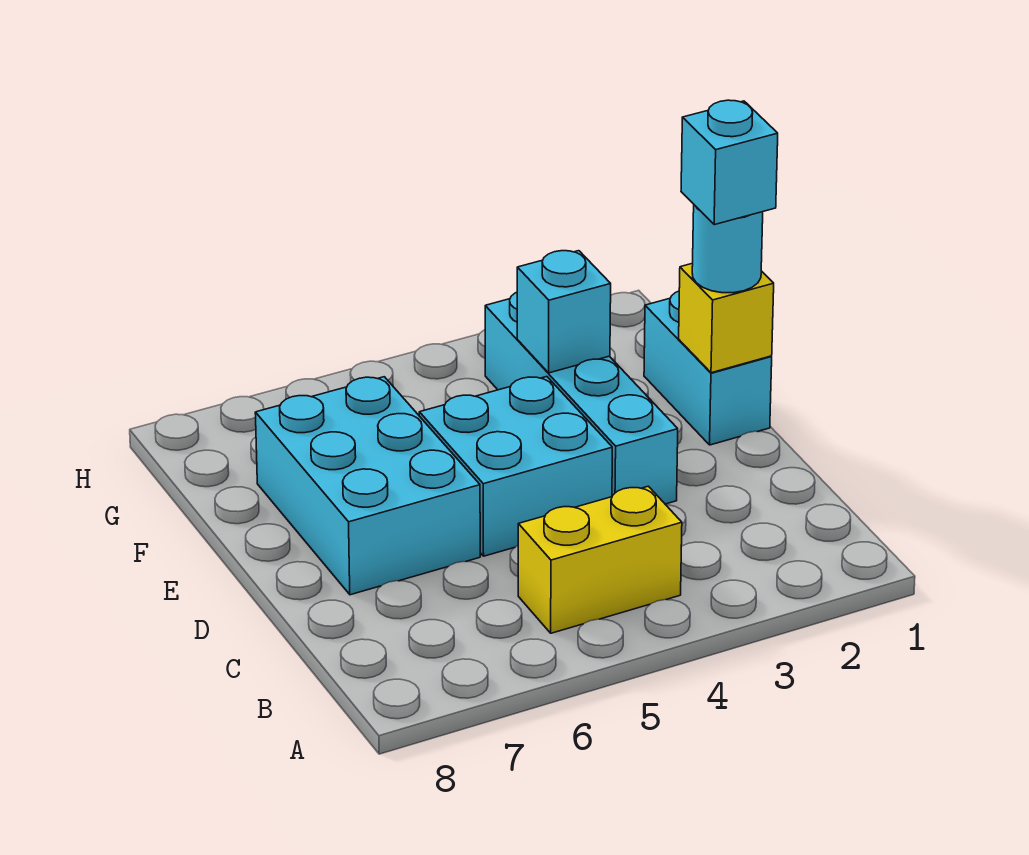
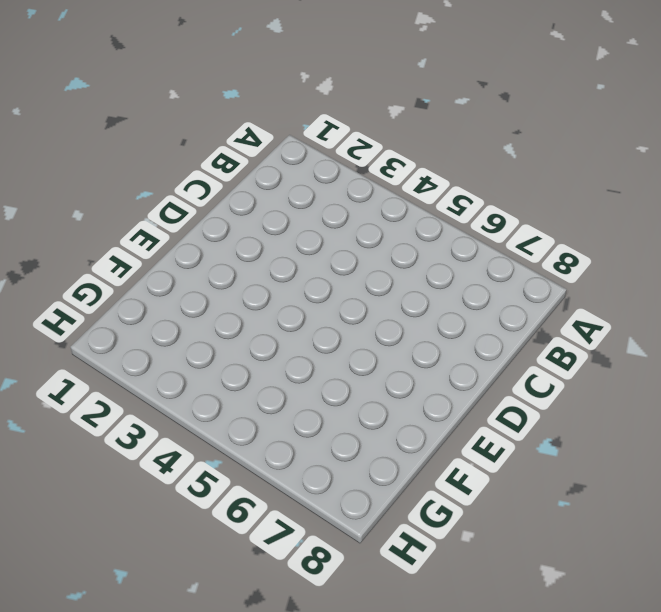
none -> yellow brick B4:B5 level 1
none -> cyan brick D3:G3 level 1

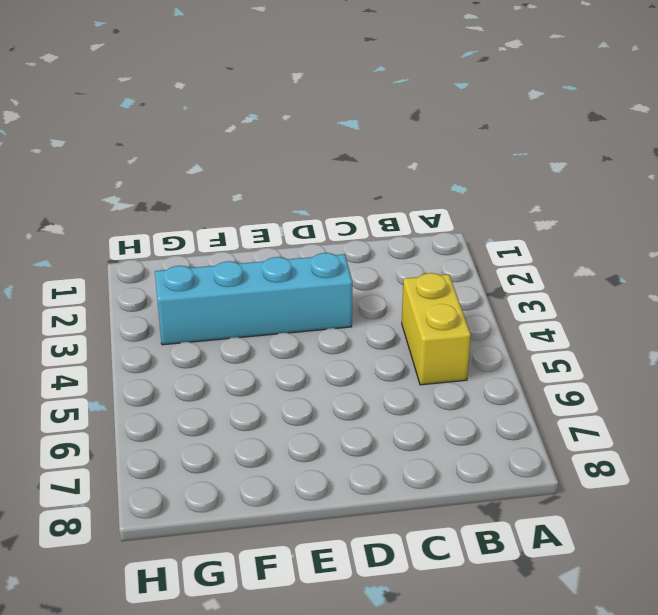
none -> cyan brick D4:E5 level 1
none -> cyan brick D6:F7 level 1

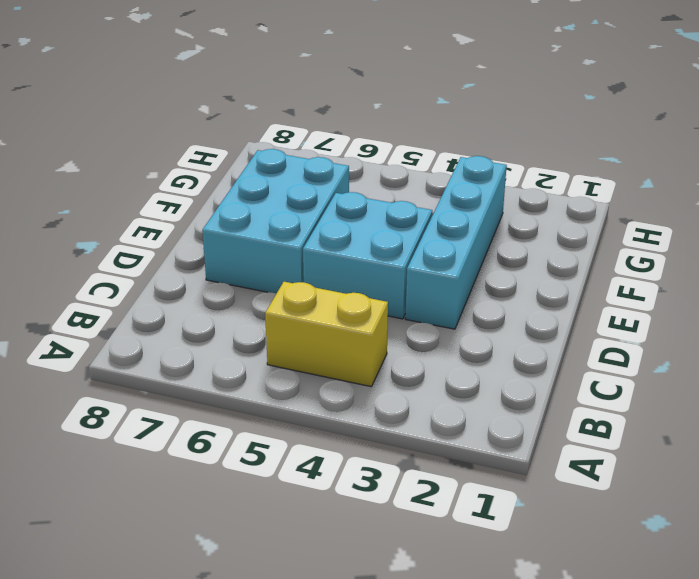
none -> cyan brick E1:F1 level 1
none -> yellow brick E1 level 2

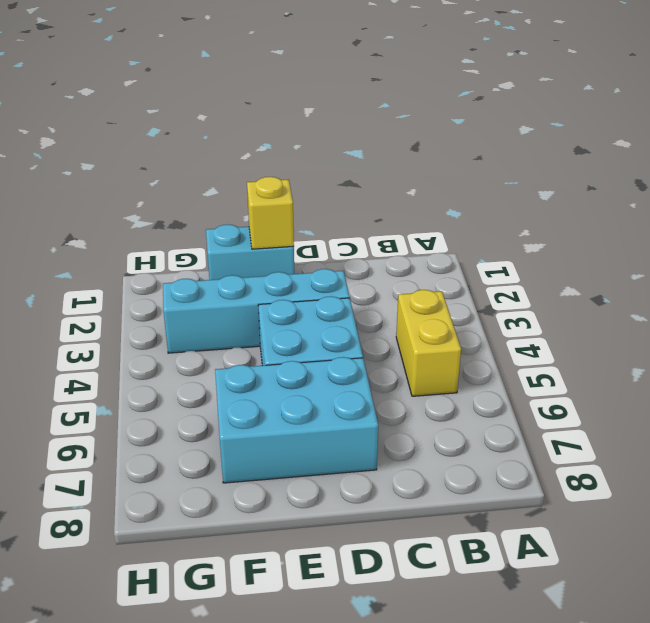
none -> cyan brick F3 level 2
none -> cyan round brick E1 level 3

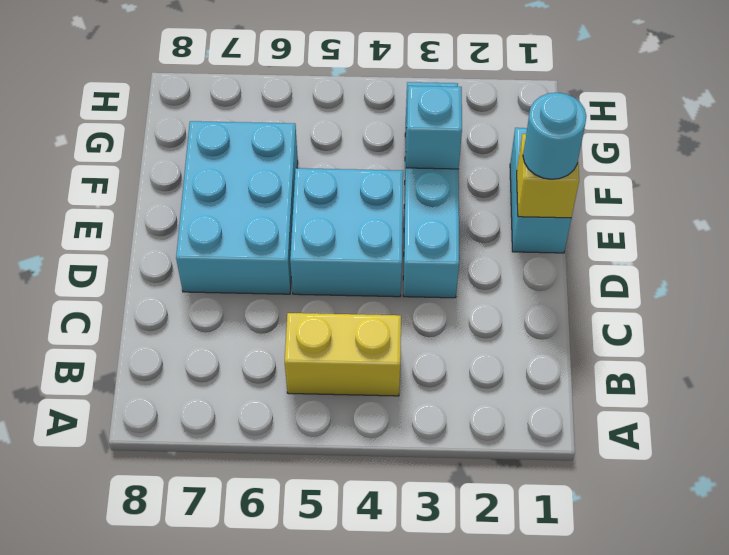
none -> cyan brick E1 level 4

